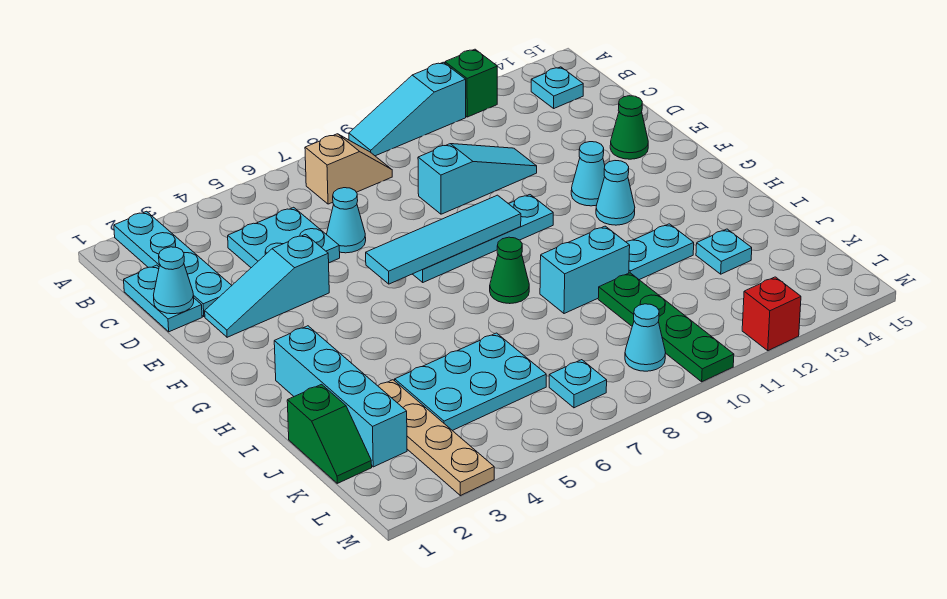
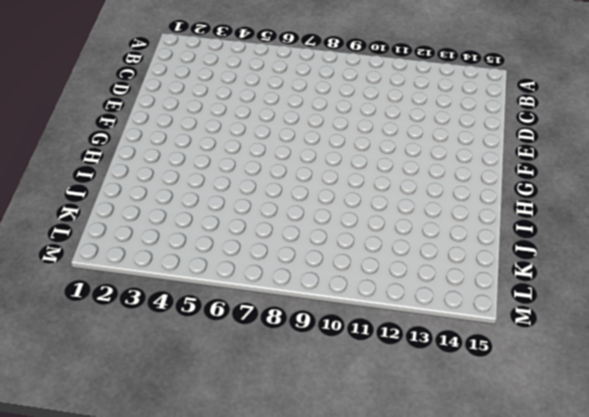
none -> cyan plate A2:D2 level 1
none -> cyan slope A9:A11 level 1 top 11
none -> green brick A12 level 1

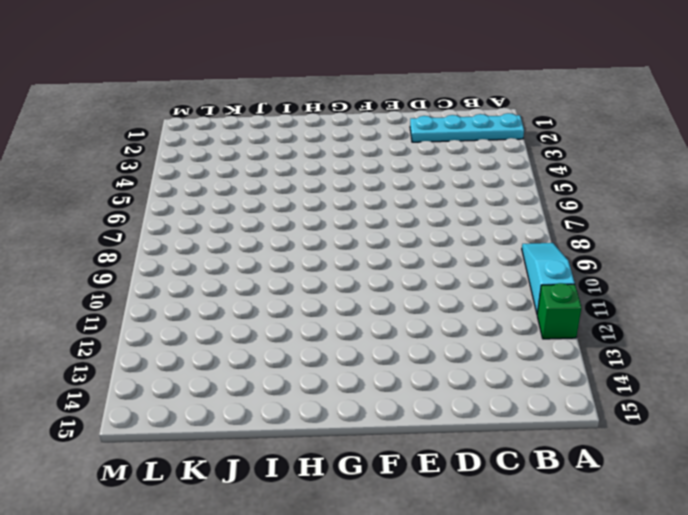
none -> tan slope B7:B8 level 1 top 7
none -> cyan plate B14 level 1
none -> cyan plate C1:D1 level 1

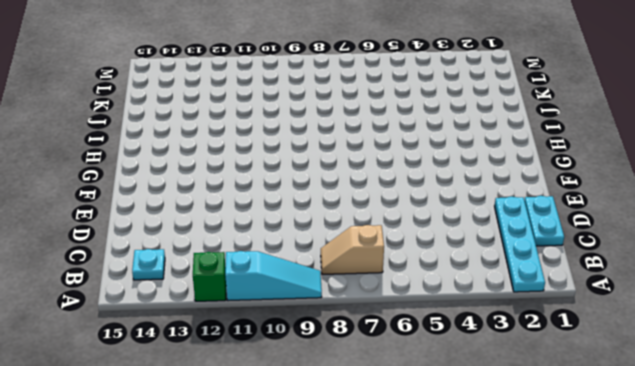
none -> cyan plate C4:D5 level 1
none -> cyan cone D6 level 1
none -> cyan slope D9:D11 level 1 top 9

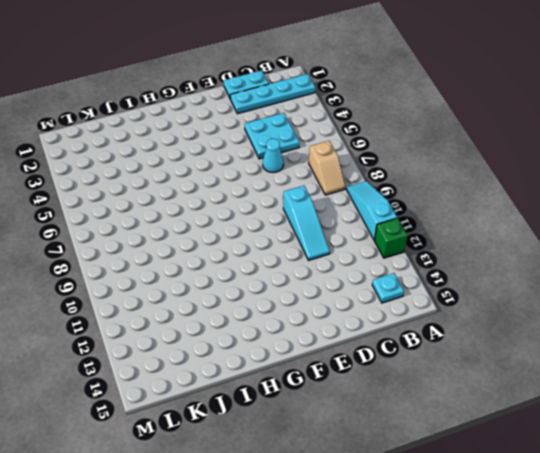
none -> cyan slope E2:E4 level 1 top 4
none -> green cone E14 level 1
none -> cyan plate F7:F10 level 1

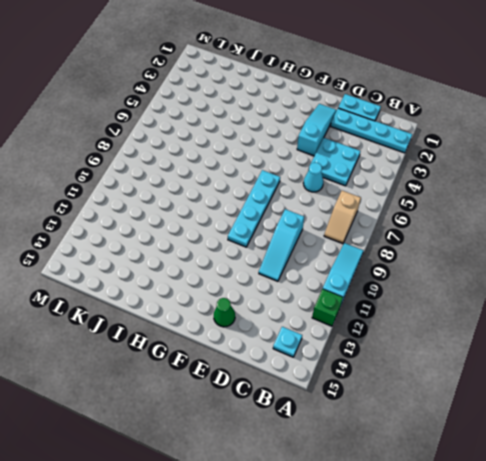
none -> cyan cone F12 level 1
none -> cyan cone G12 level 1
none -> cyan brick H2:K2 level 1

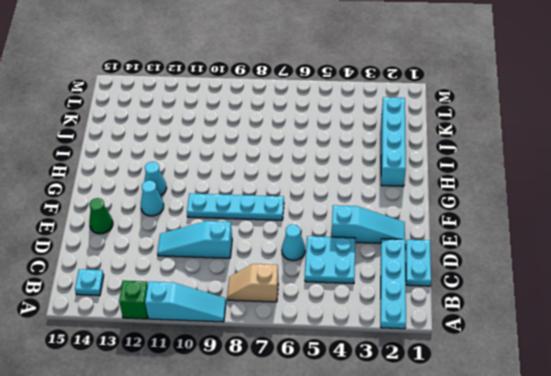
none -> green cone H8 level 1
none -> cyan brick I9:I10 level 1
none -> cyan plate I11:I12 level 1

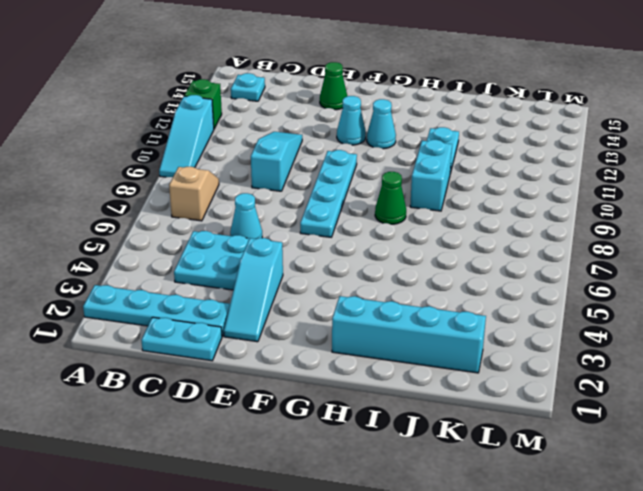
none -> green slope J1:K1 level 1 top J
none -> tan plate J3:M3 level 1
none -> cyan plate J4:K6 level 1

